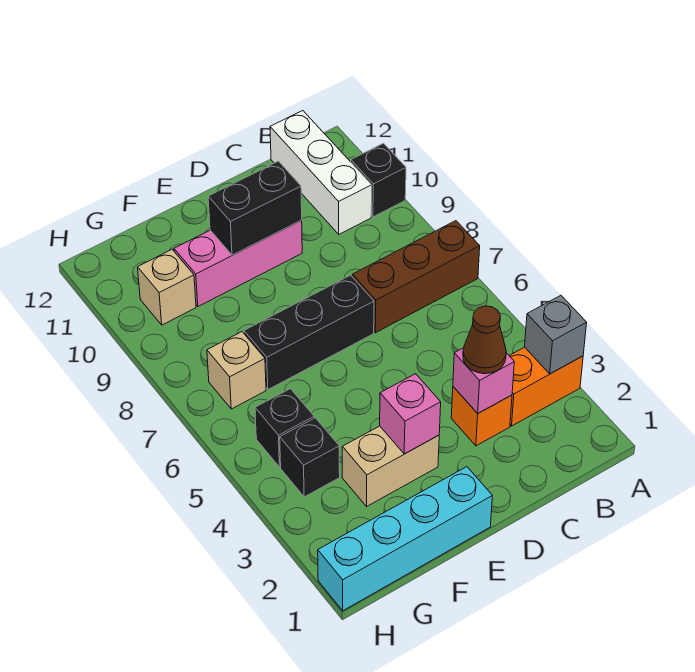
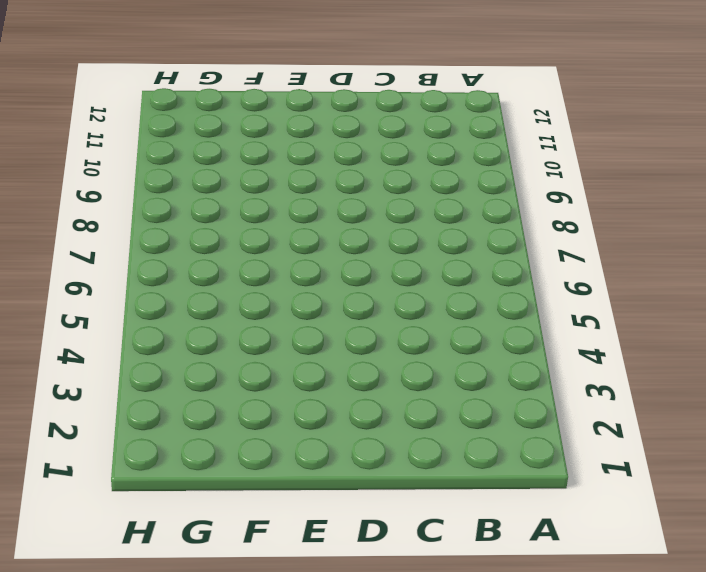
none -> orange brick A3:B3 level 1
none -> brown brick A7:C7 level 1
none -> black brick A10 level 1

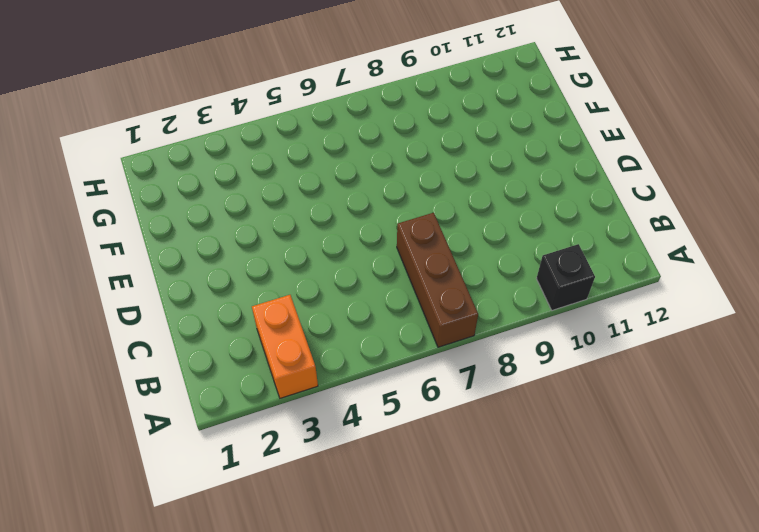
none -> white brick B10:B12 level 1
none -> orange brick C3 level 1
none -> black brick D7:F7 level 1

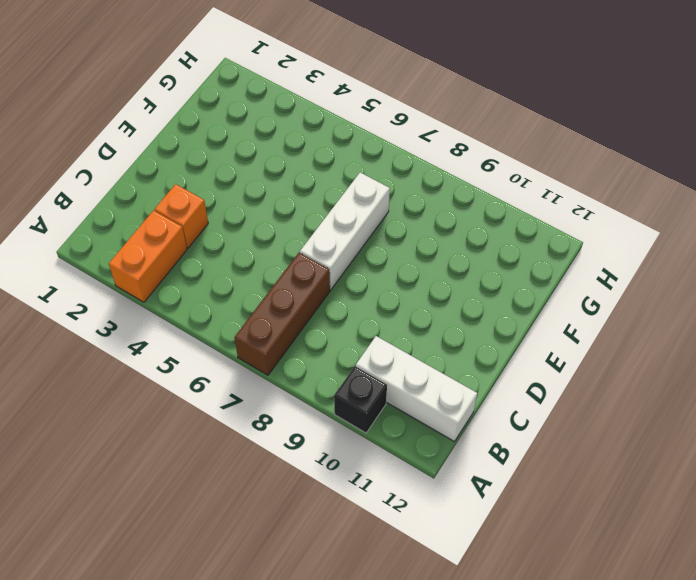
white brick D7:F7 level 1 -> black brick D7:F7 level 1
none -> pink brick D10:F10 level 1
none -> cyan brick E1:H1 level 1
none -> tan brick E3:F3 level 1

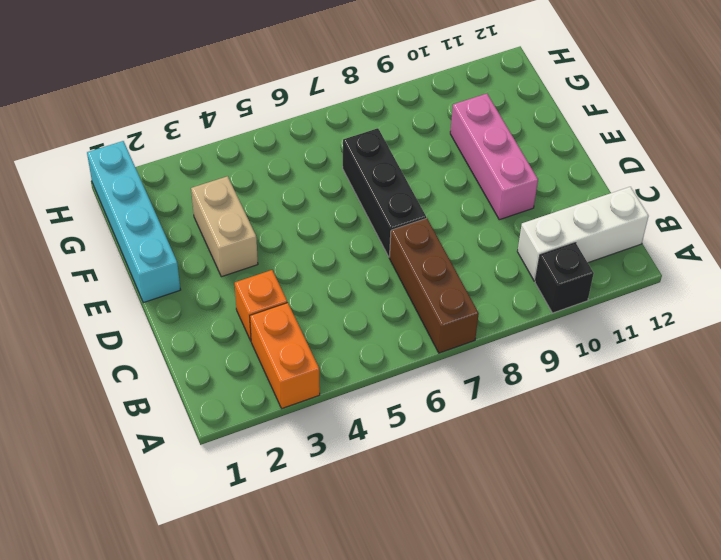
none -> black brick G4 level 1
none -> black brick G5 level 1
none -> tan brick G7 level 1

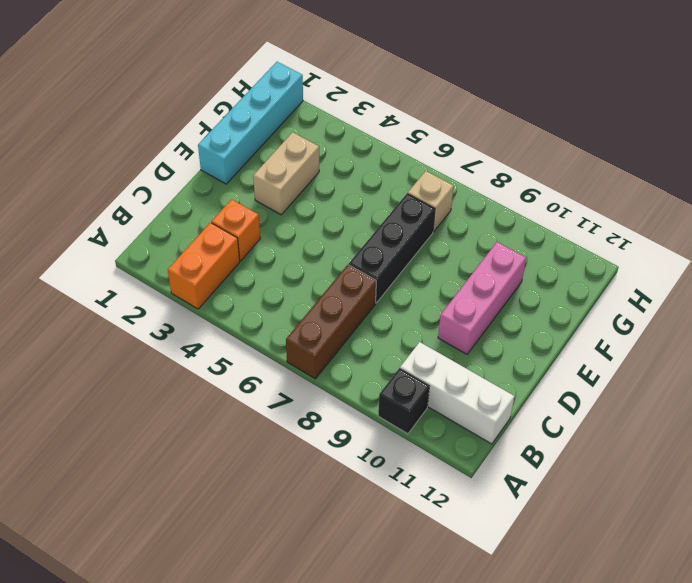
none -> black brick G4 level 1
none -> black brick G5 level 1
none -> tan brick G10 level 1

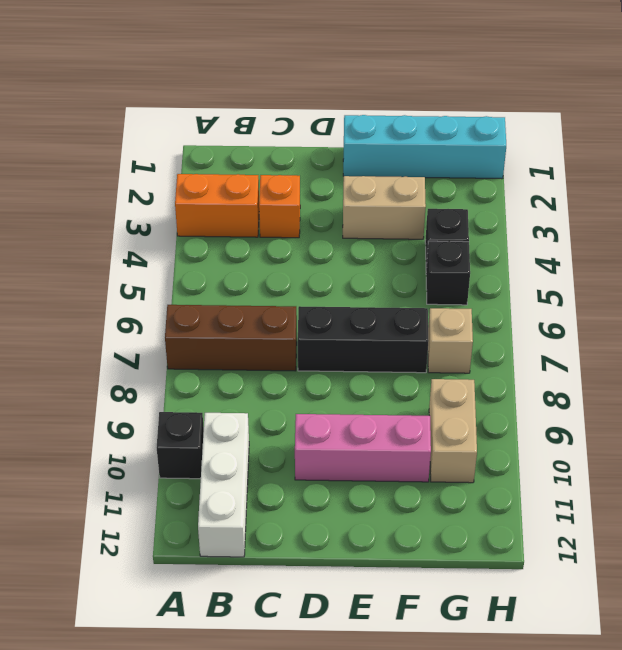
tan brick G9:G10 level 1 -> tan brick G10 level 1
none -> grey brick A3 level 2
none -> pink brick C3 level 2
none -> black brick D10:E10 level 2

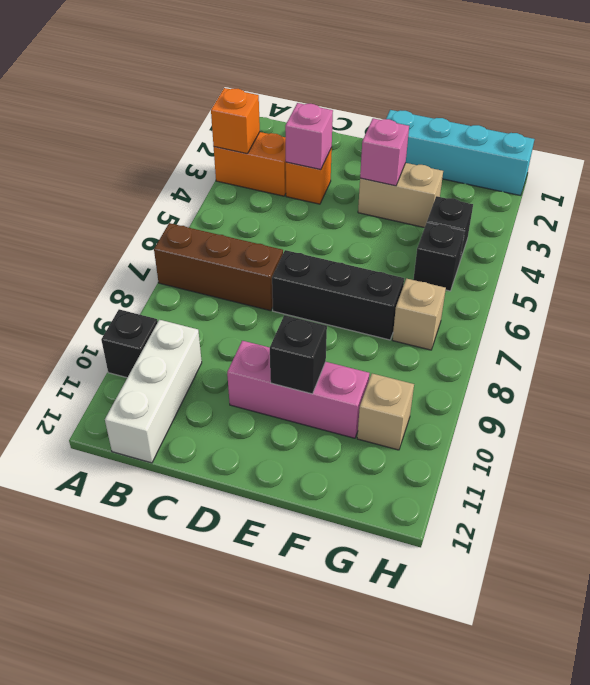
orange brick A3 level 2 -> grey brick A3 level 2
black brick E10 level 2 -> black brick D10:E10 level 2
none -> brown cone C3 level 3

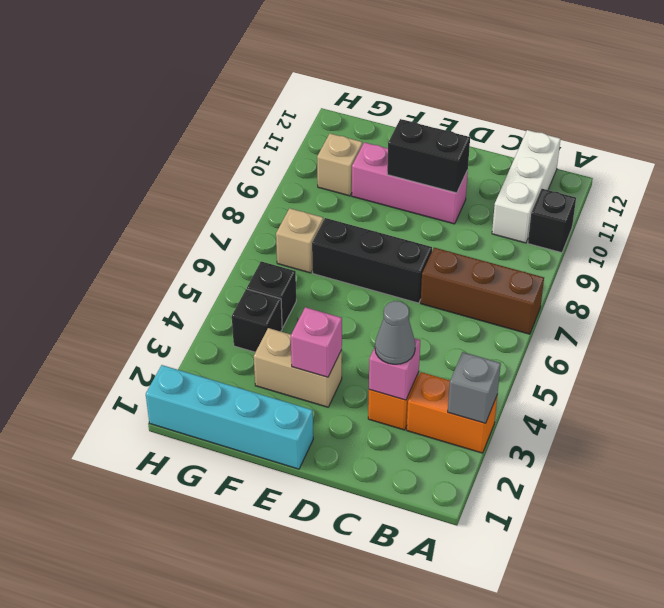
grey cone C3 level 3 -> brown cone C3 level 3

